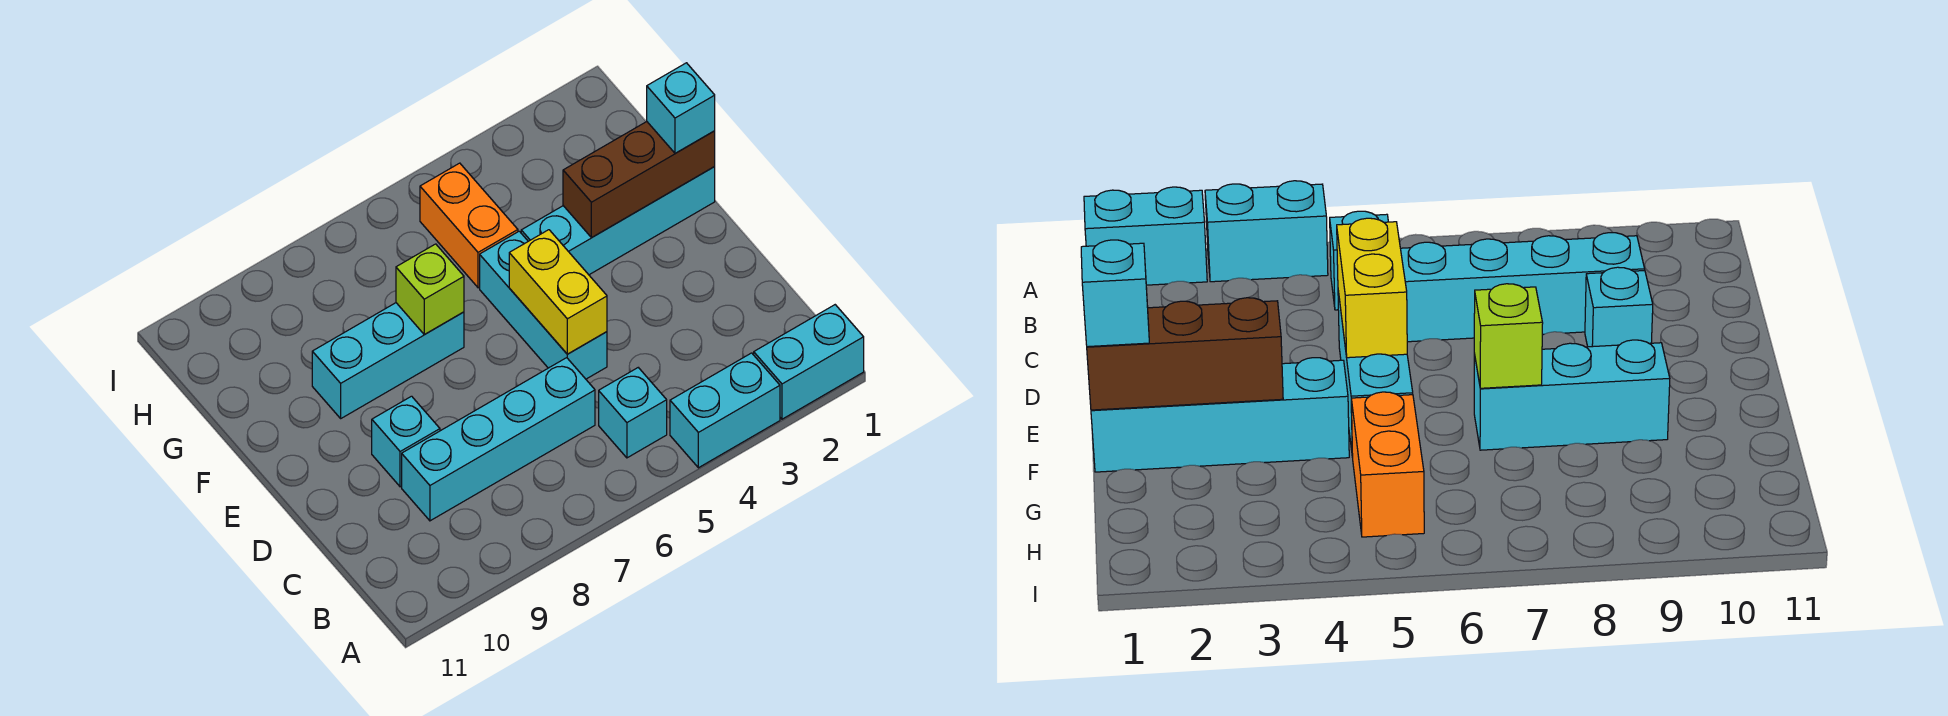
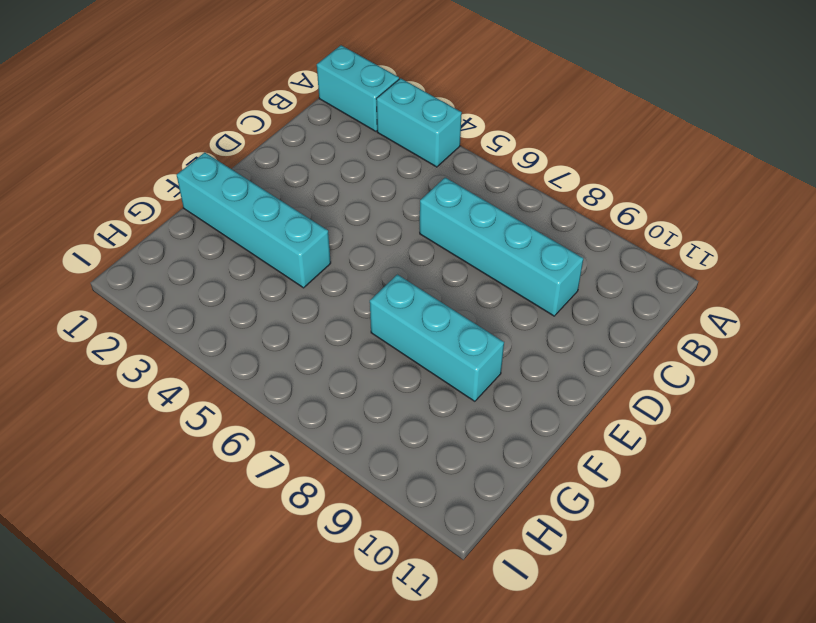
none -> cyan brick B5 level 1
none -> cyan brick D5:F5 level 1
none -> cyan brick D9 level 1

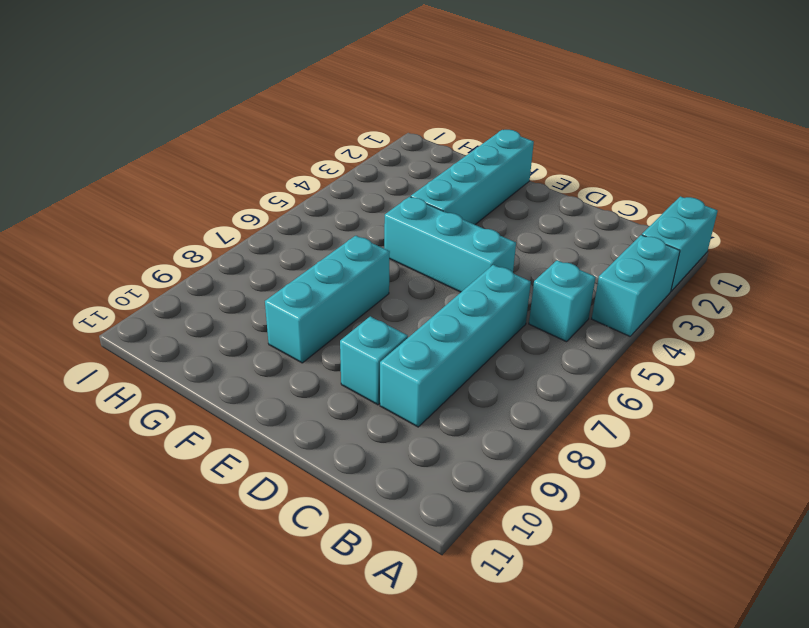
none -> orange brick G5:H5 level 1
none -> yellow brick D5:E5 level 2
none -> brown brick F1:F3 level 2

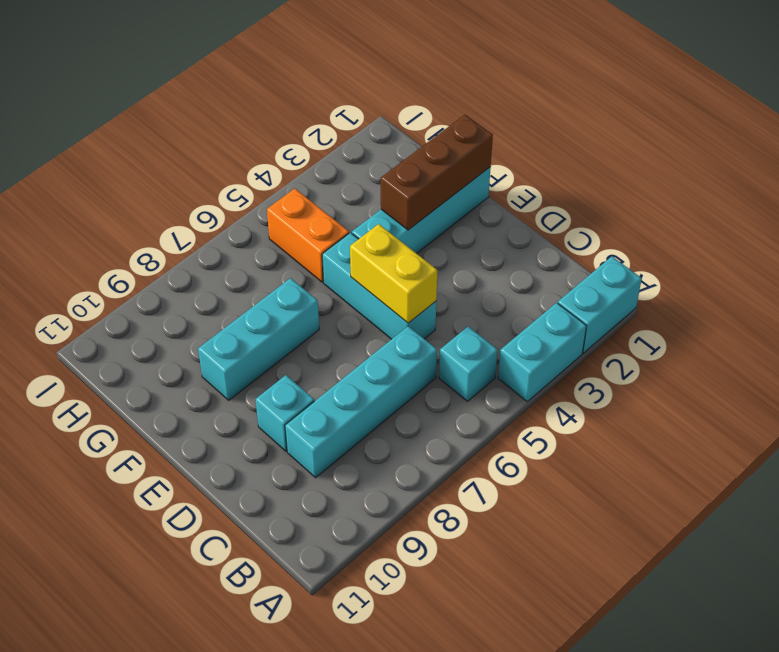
none -> lime brick F7 level 2
none -> cyan brick F1 level 3

